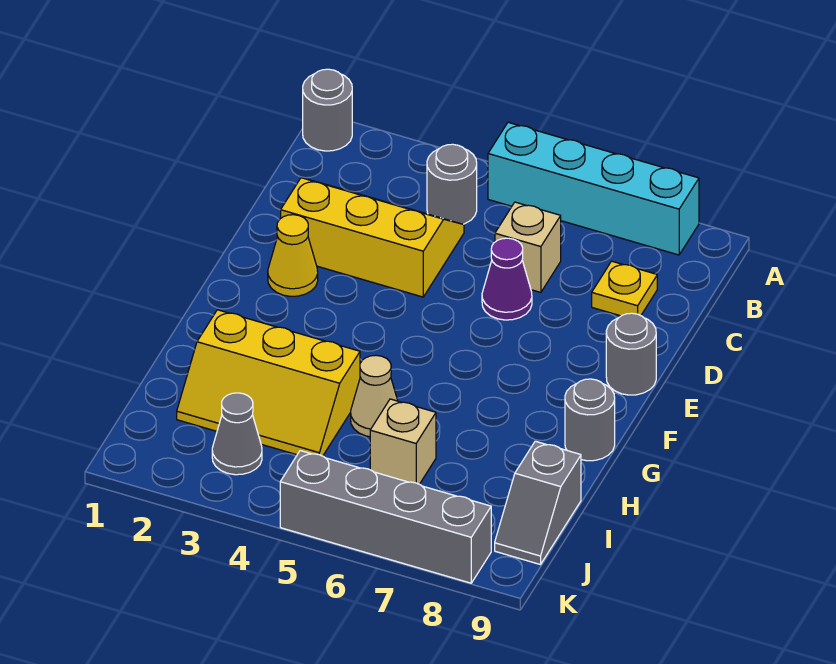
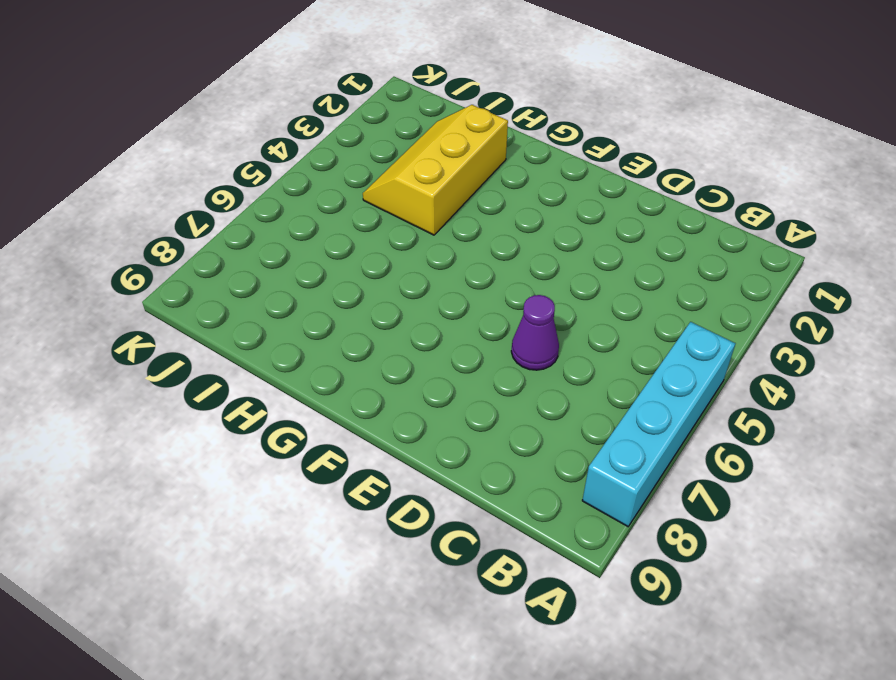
none -> grey round brick A1 level 1
none -> grey round brick B4 level 1
none -> yellow slope C2:D4 level 1 top D

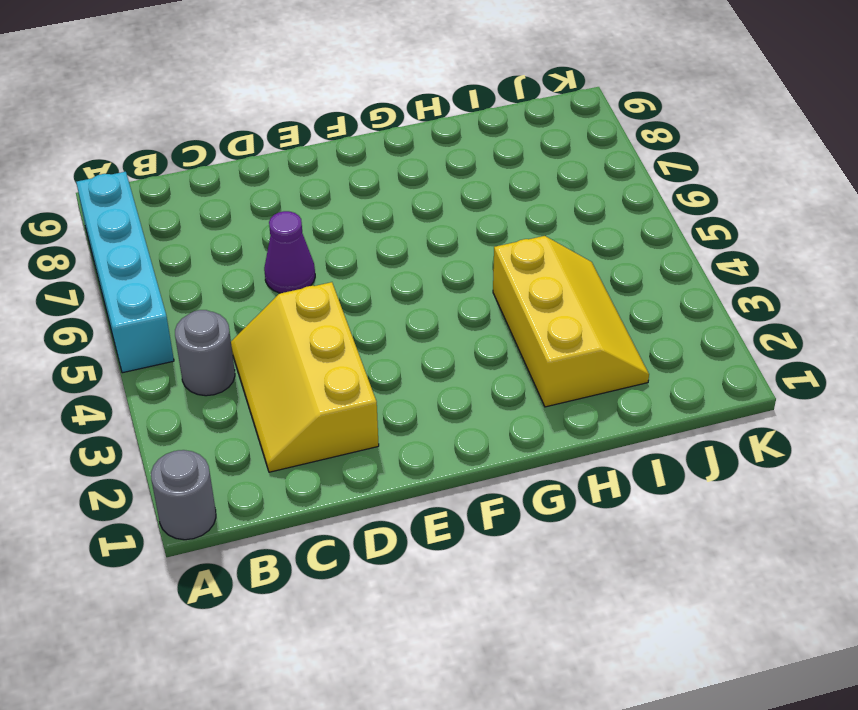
none -> tan brick C6 level 1
none -> yellow plate C8 level 1
none -> yellow cone E2 level 1

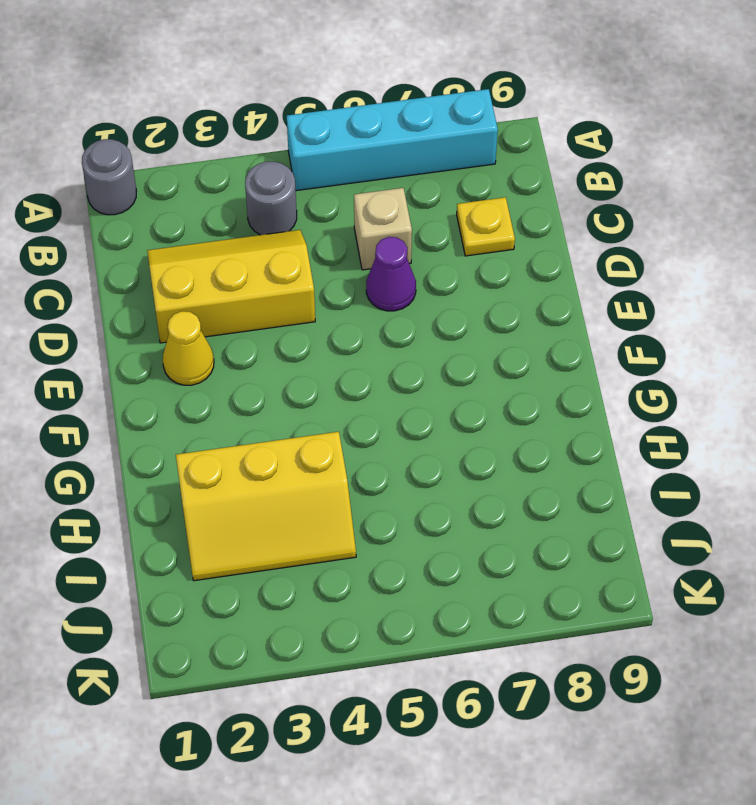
none -> grey round brick E9 level 1
none -> grey round brick G9 level 1
none -> tan cone H5 level 1

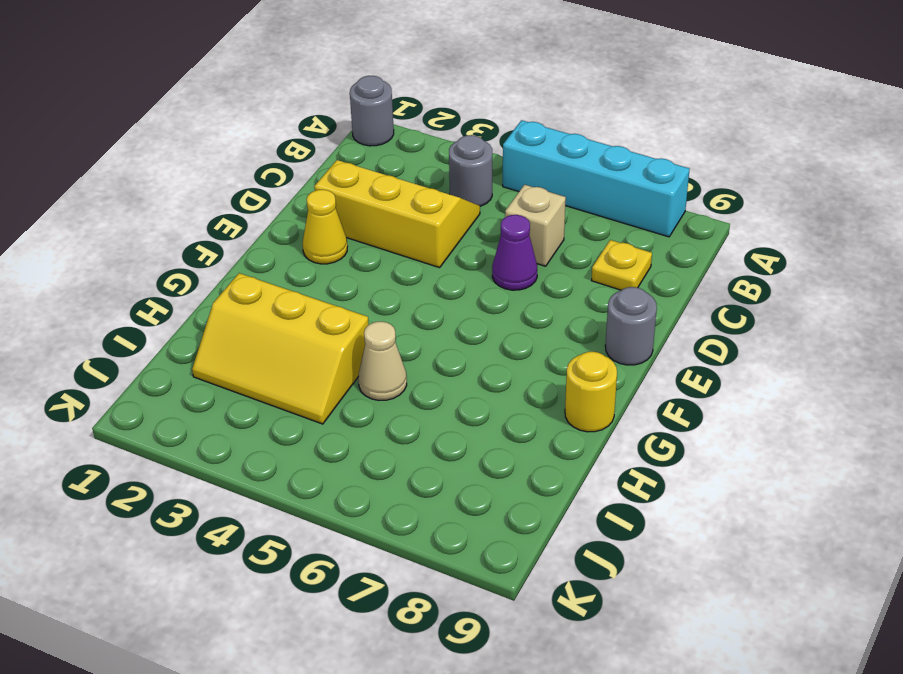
yellow round brick G9 level 1 -> grey round brick G9 level 1
none -> tan brick I6 level 1
none -> grey slope I9:J9 level 1 top I
none -> grey cone J3 level 1

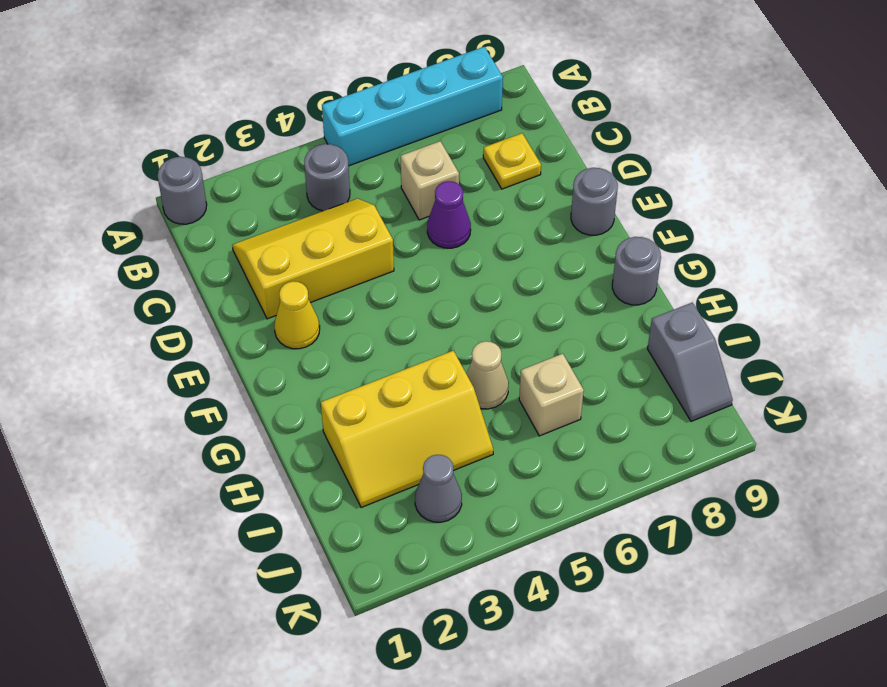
none -> grey brick K5:K8 level 1

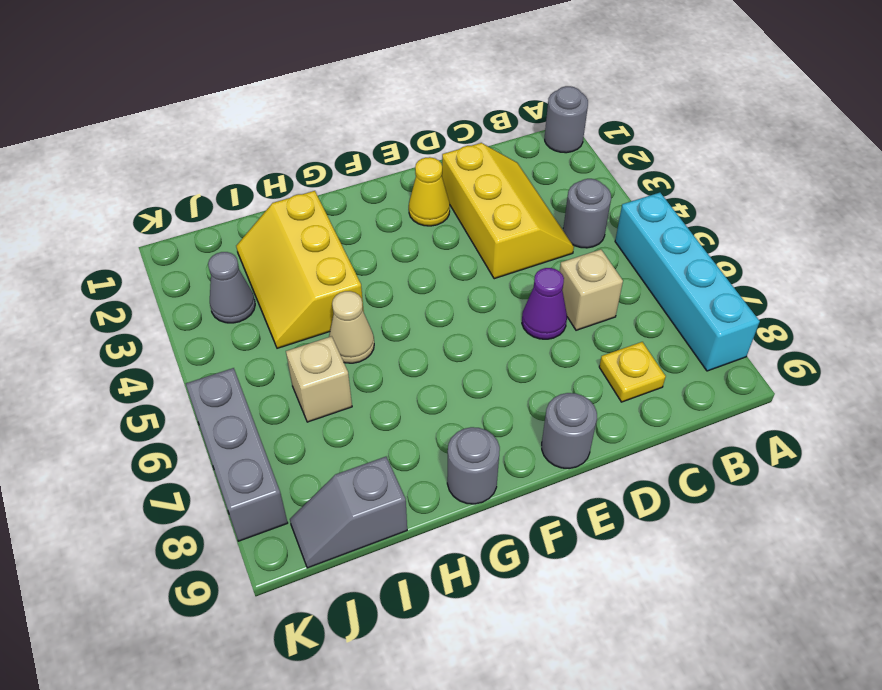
grey brick K6:K8 level 1 -> grey brick K5:K8 level 1

